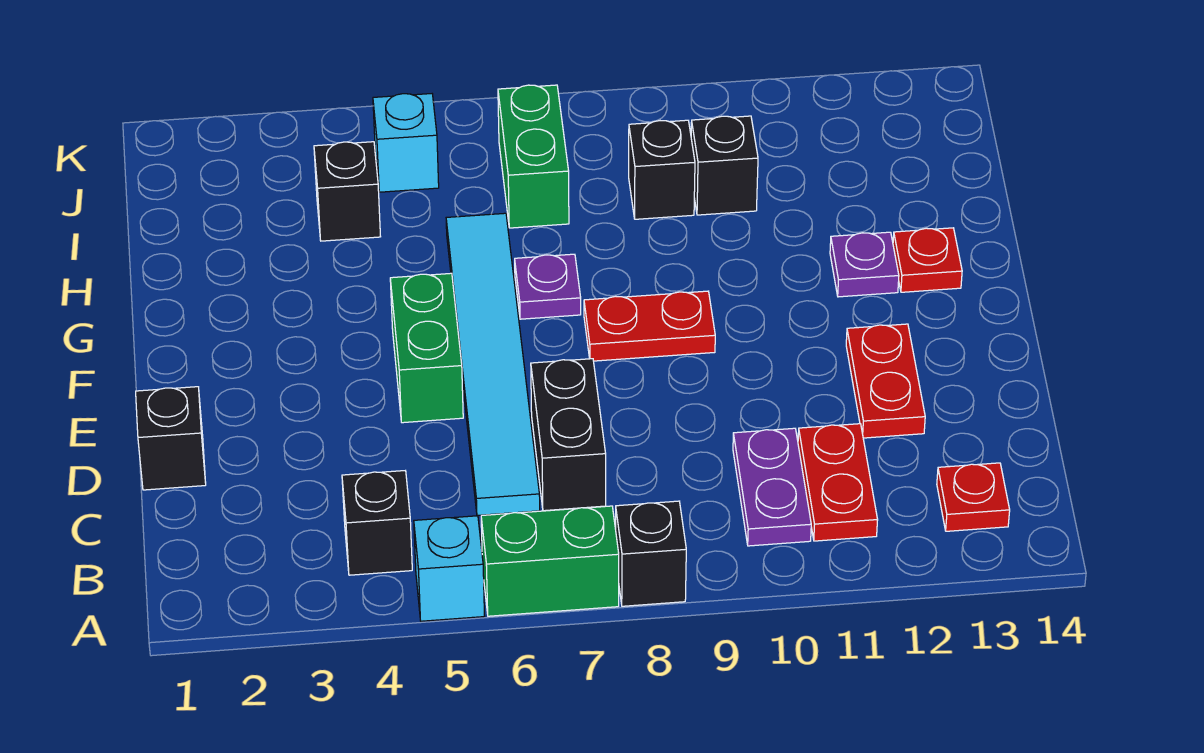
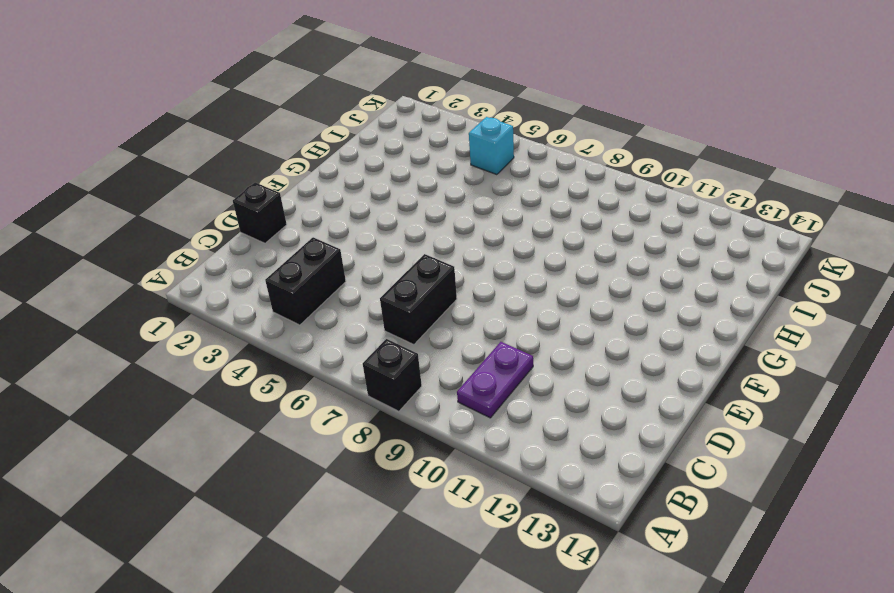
black brick B4:C4 level 1 -> black brick B4 level 1
none -> cyan brick A5 level 1
none -> green brick A6:A7 level 1
none -> red plate B11:C11 level 1

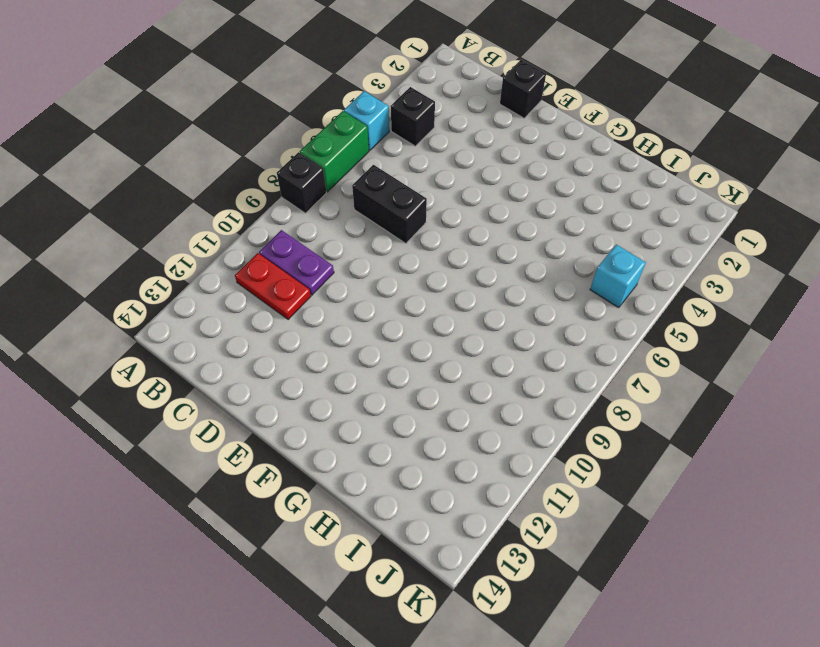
none -> red plate B13 level 1
none -> cyan tile C6:H6 level 1
none -> red plate D12:E12 level 1

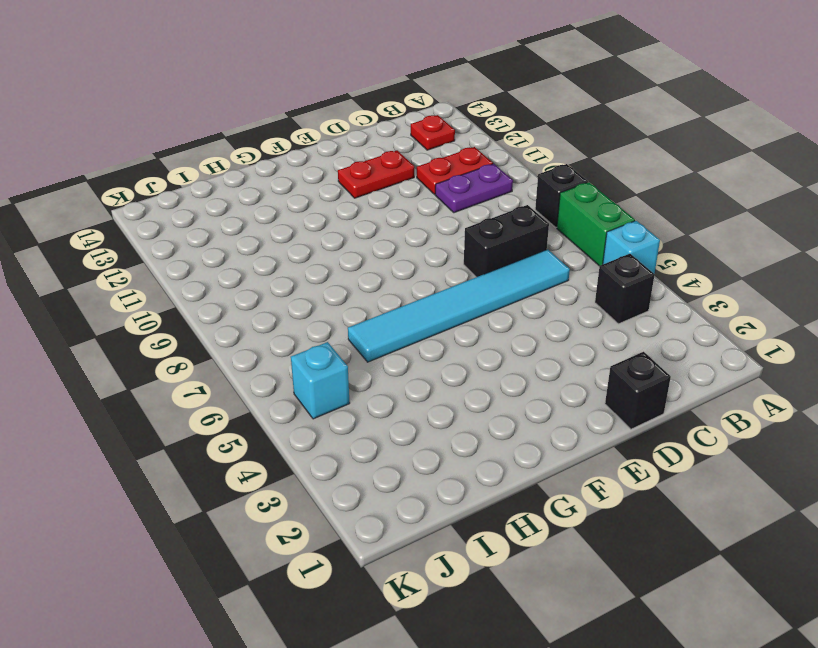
none -> green brick E5:F5 level 1
none -> red plate F8:F9 level 1
none -> purple plate G7 level 1

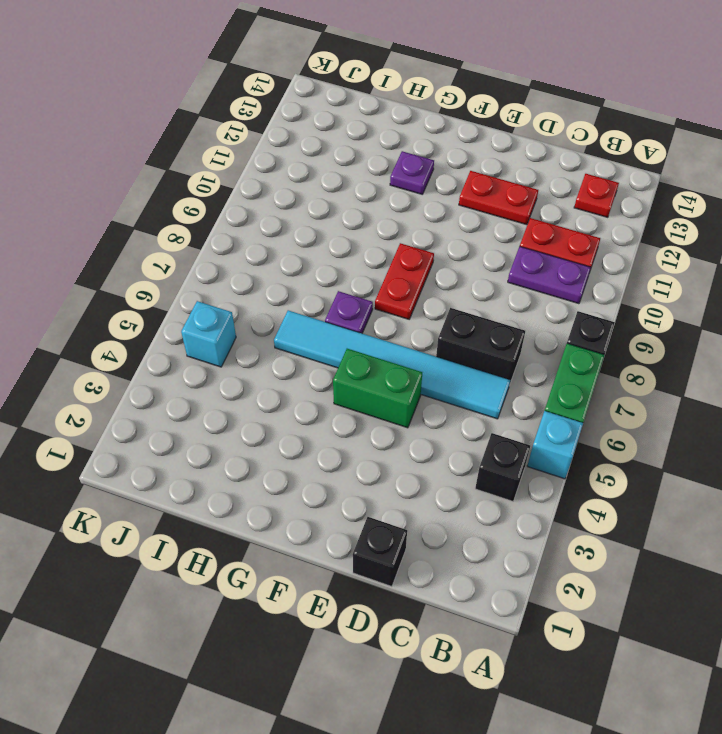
none -> red plate G13 level 1
none -> black brick I4 level 1
none -> green brick I7:J7 level 1

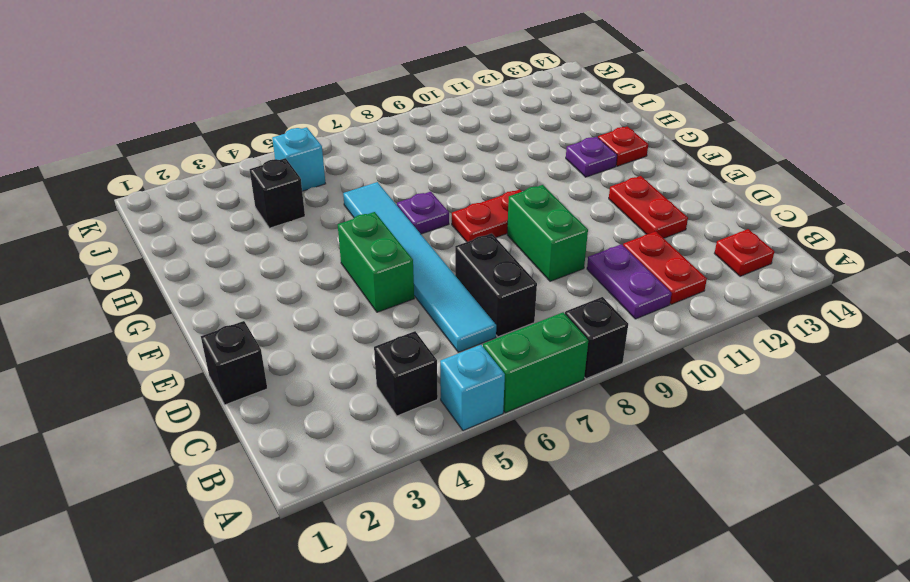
green brick D9:E9 level 1 -> green brick I7:J7 level 1
none -> black brick I9 level 1
none -> black brick I10 level 1

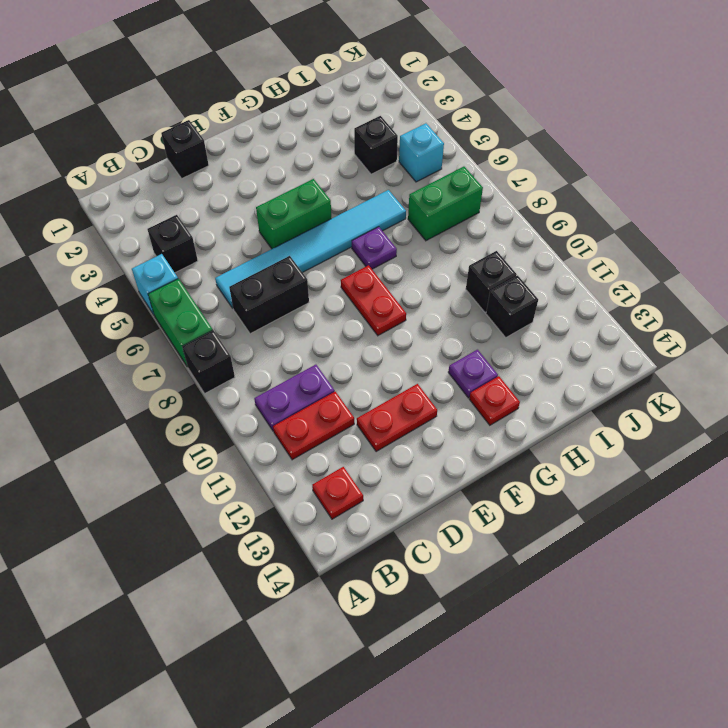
black brick I11 level 1 -> black brick I9 level 1

